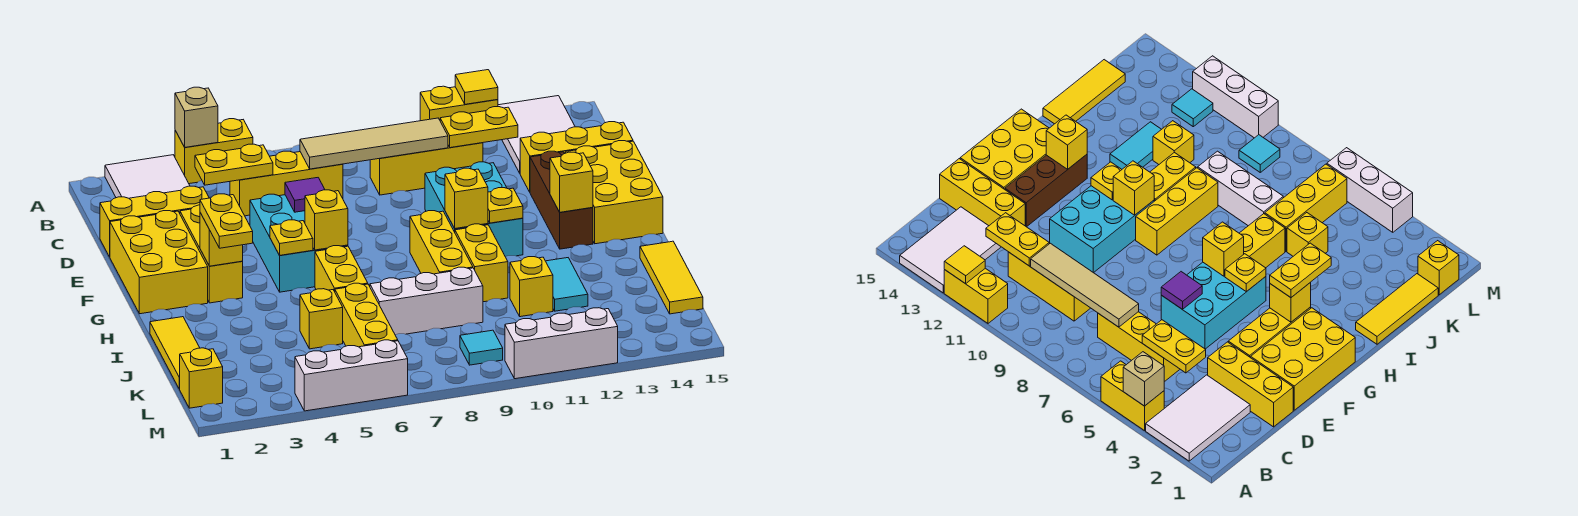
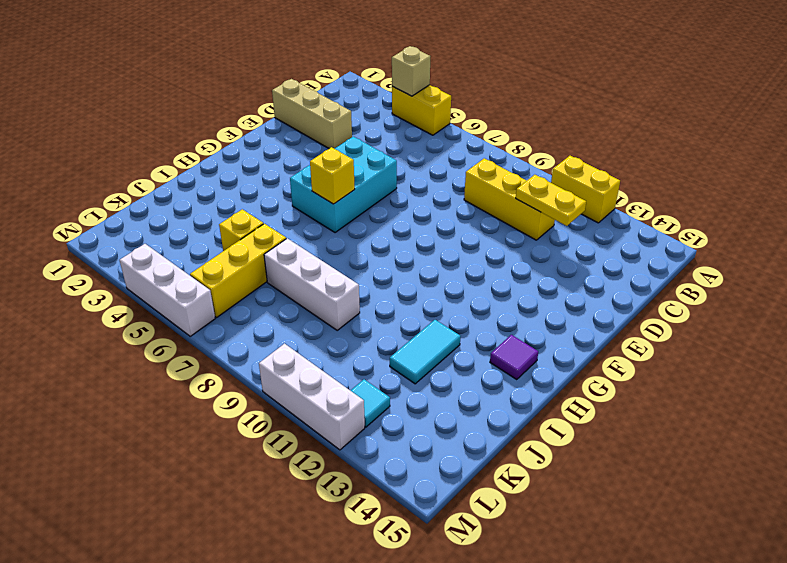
tan brick D1:D3 level 1 -> yellow brick D1:D3 level 1
purple tile H14 level 1 -> purple tile E6 level 2
none -> white tile A2:C3 level 1
none -> white tile A13:C14 level 1
none -> yellow brick C5:C7 level 1
none -> yellow brick D13:D15 level 1

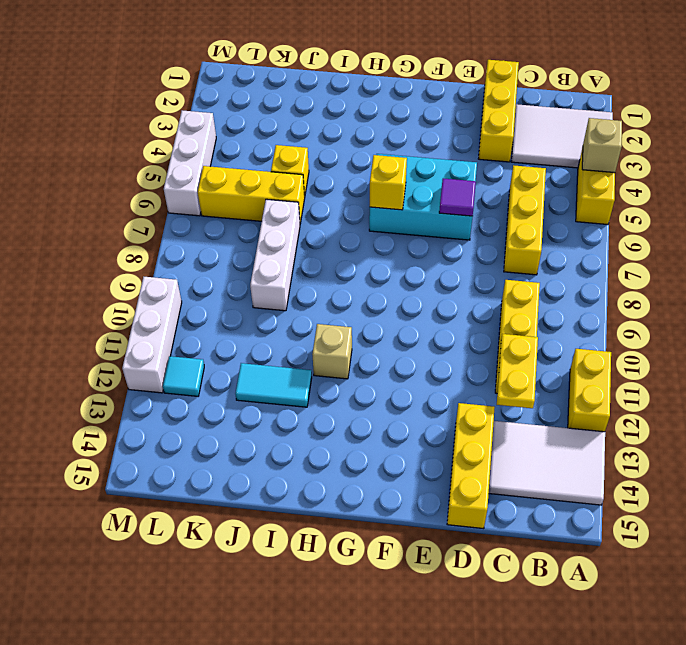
tan brick H11 level 1 -> none
none -> yellow brick E1:G2 level 1
none -> yellow brick E3:G3 level 1
none -> cyan brick E10:G11 level 1
none -> brown brick E13:G13 level 1

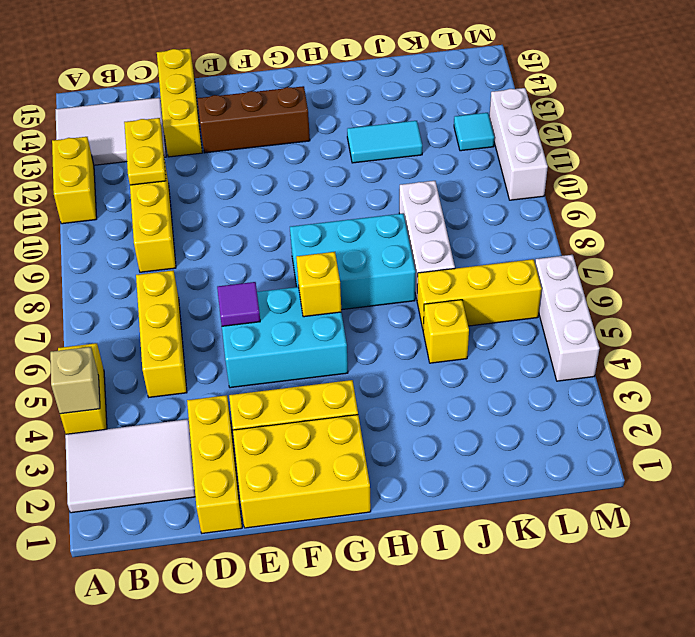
cyan brick G7:I8 level 1 -> cyan brick E10:G11 level 1
none -> yellow brick E14:G15 level 1
none -> yellow brick G9:I9 level 1
none -> yellow brick H6:I6 level 1
none -> yellow brick H10:I10 level 1

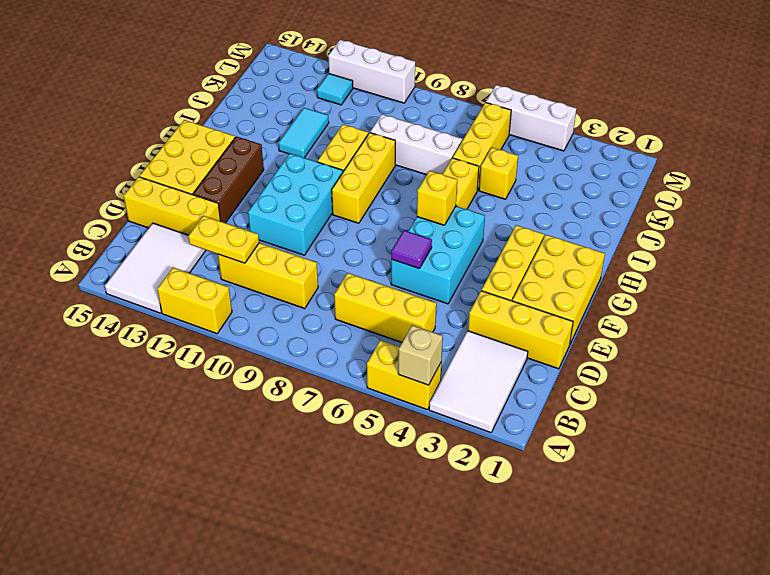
none -> yellow tile I1:K1 level 1
none -> yellow tile I15:K15 level 1
none -> yellow brick J11 level 1
none -> yellow brick L1 level 1

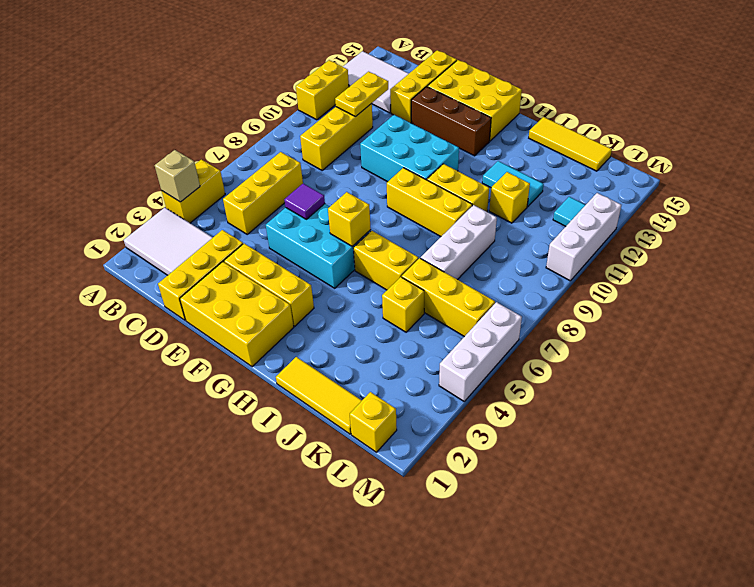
none -> cyan tile L9 level 1
none -> yellow tile A12 level 2
none -> yellow plate C4:C5 level 2
none -> tan tile C7:C10 level 2

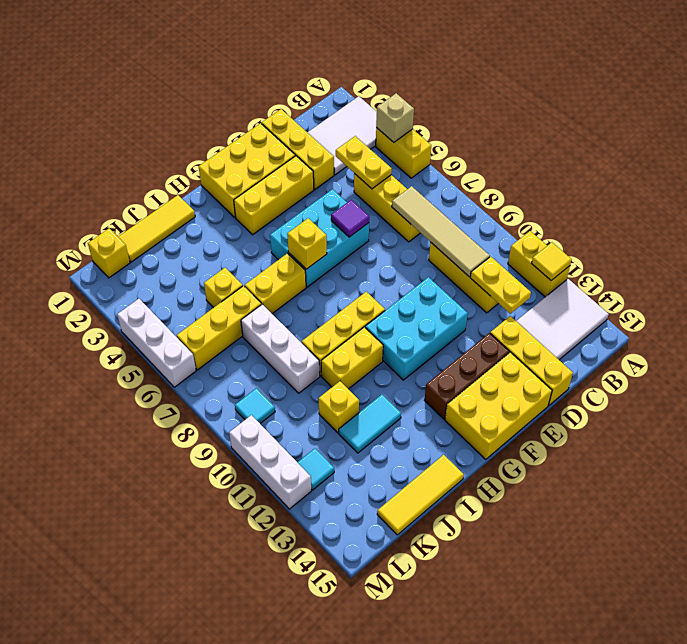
none -> yellow brick G3 level 2
none -> yellow plate G5 level 2
none -> yellow brick G10 level 2
none -> yellow plate G11 level 2

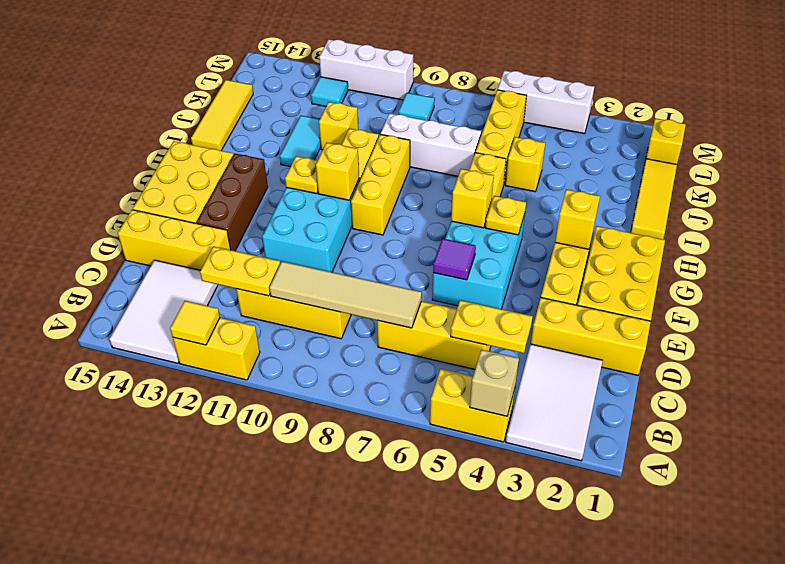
none -> yellow brick G13 level 2
none -> yellow plate G3:H3 level 3

